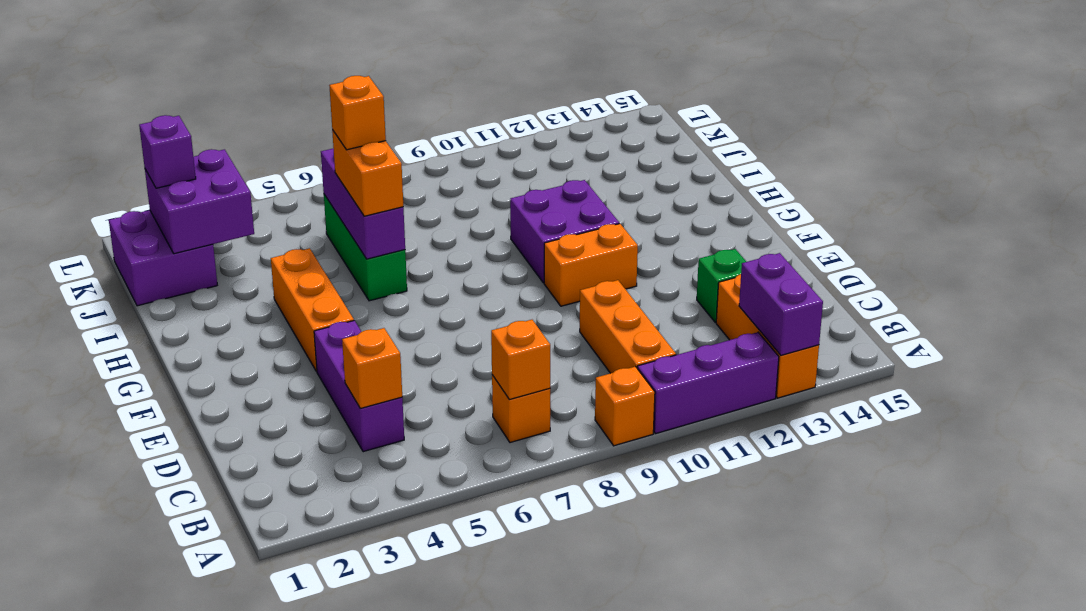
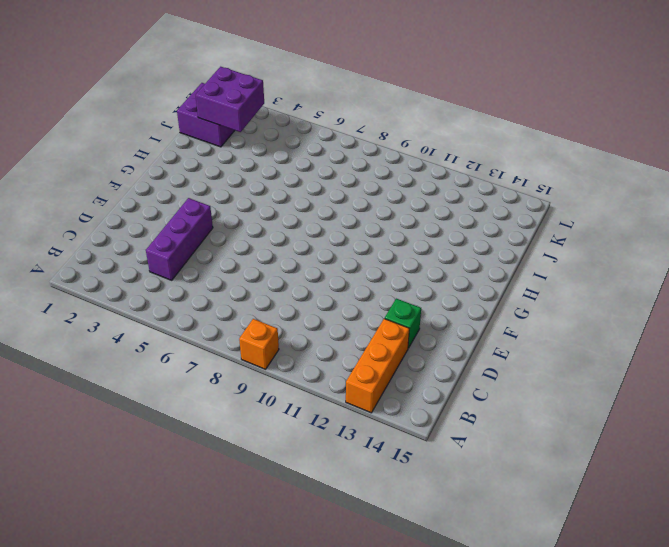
none -> purple brick A10:A12 level 1
none -> orange brick B7 level 1
none -> orange brick B10:D10 level 1

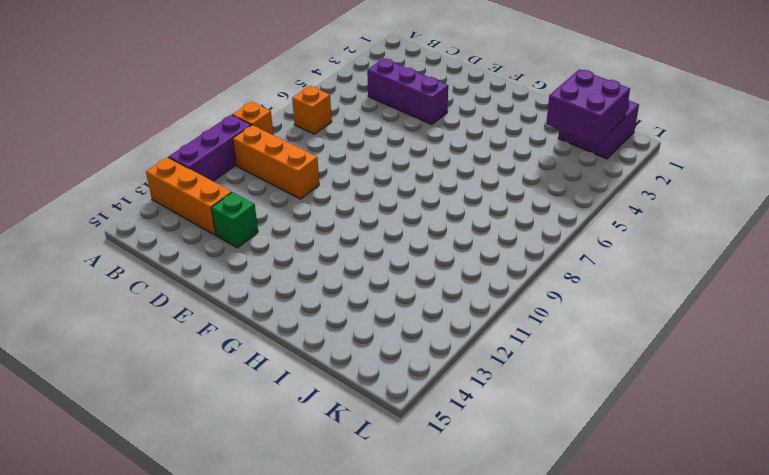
none -> orange brick F4:H4 level 1
none -> orange brick F10:F11 level 1
none -> purple brick G10:H11 level 1

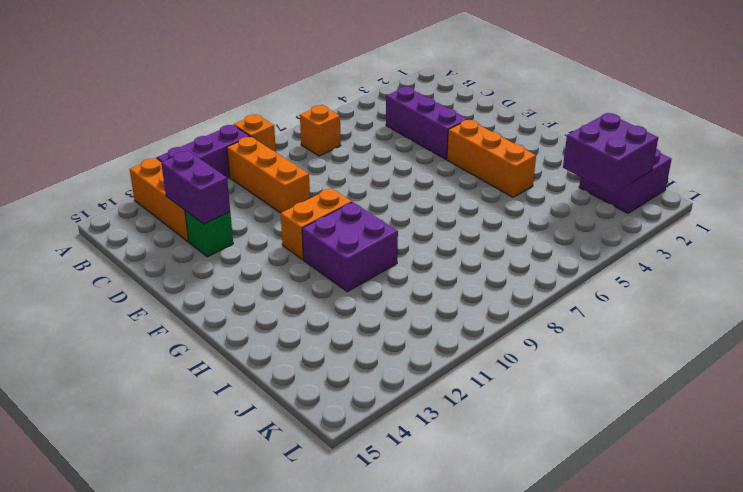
purple brick C13:D13 level 2 -> purple brick A13:B13 level 2
none -> green brick H6:J6 level 1
none -> orange brick B7 level 2
none -> orange brick C4 level 2

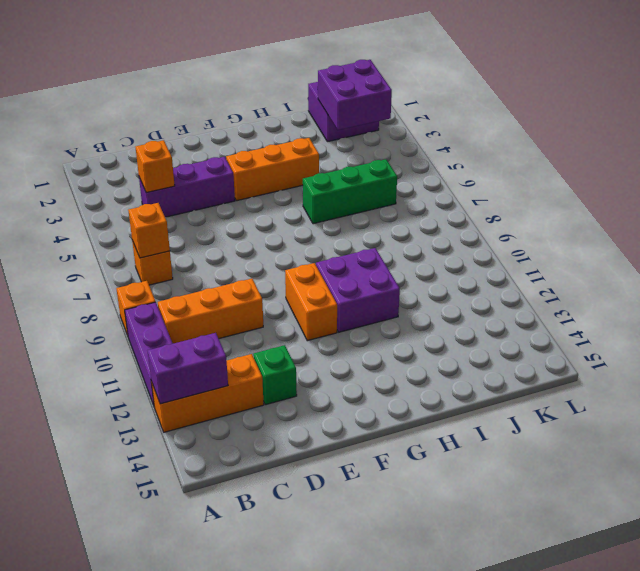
none -> purple brick H6:J6 level 2
none -> orange brick H6:I6 level 3
none -> purple brick K2 level 3

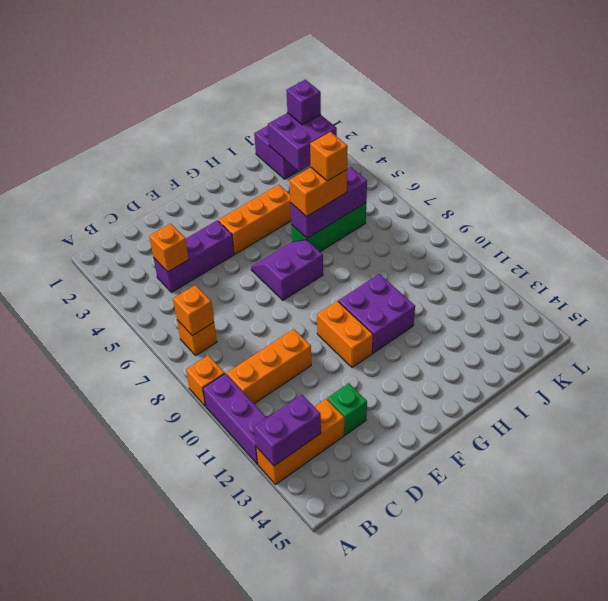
purple slope F6:G7 level 1 top 7 -> none

